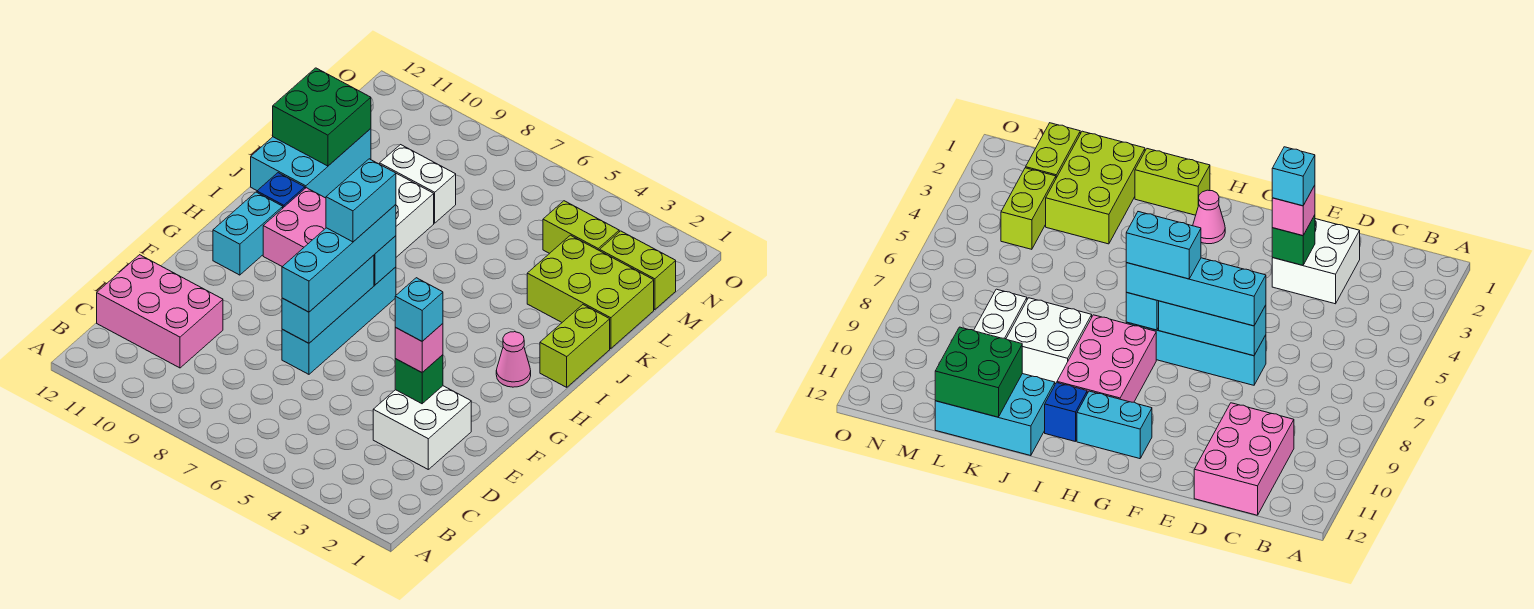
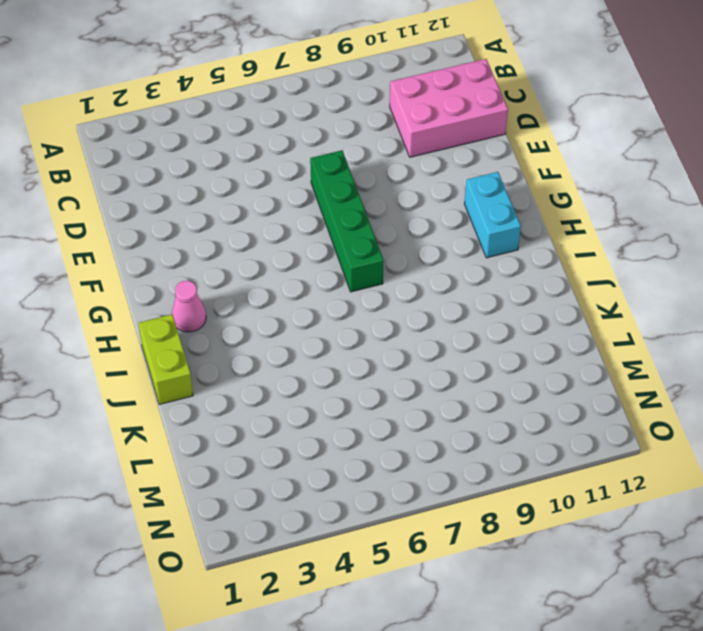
green brick E7:H7 level 1 -> cyan brick E7:H7 level 1
none -> white brick D2:E3 level 1
none -> pink brick H8:I10 level 1
none -> blue brick I11 level 1

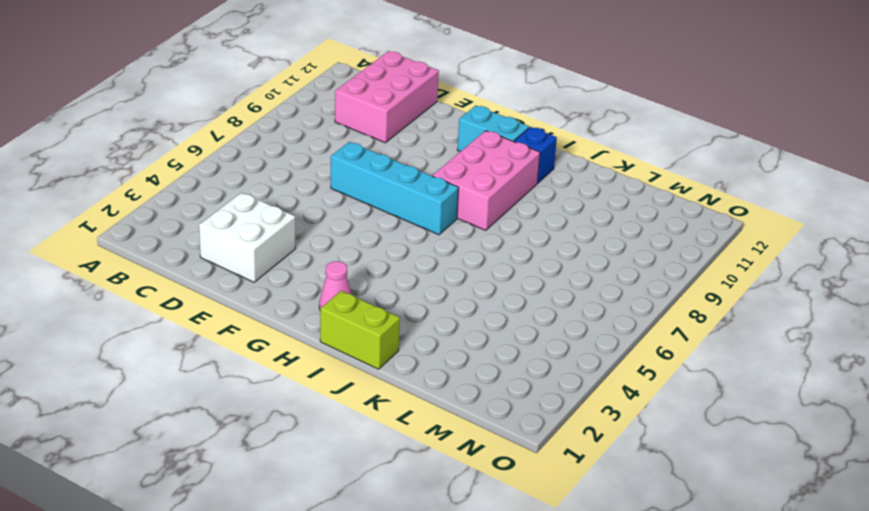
none -> white brick J8:K9 level 1
none -> cyan brick J11:L12 level 1
none -> lime brick K1:L3 level 1

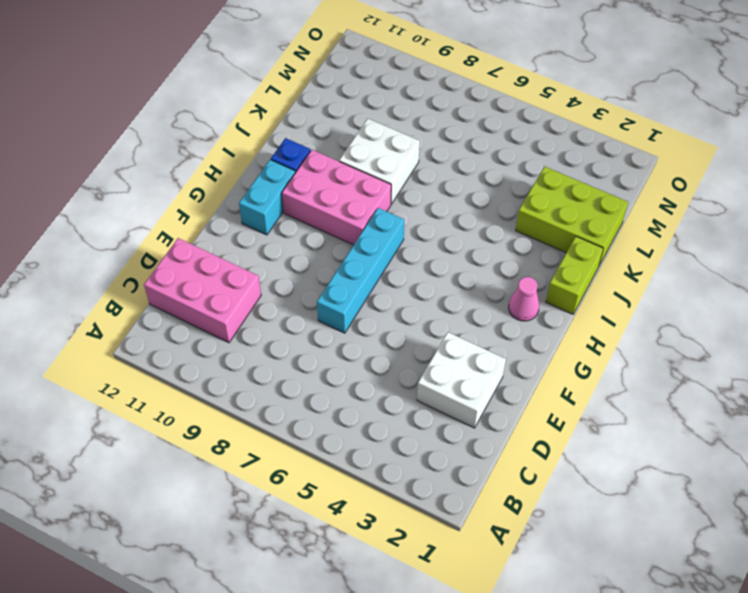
none -> cyan brick J11:L12 level 1
none -> white brick L8:L9 level 1
none -> lime brick M1:M2 level 1

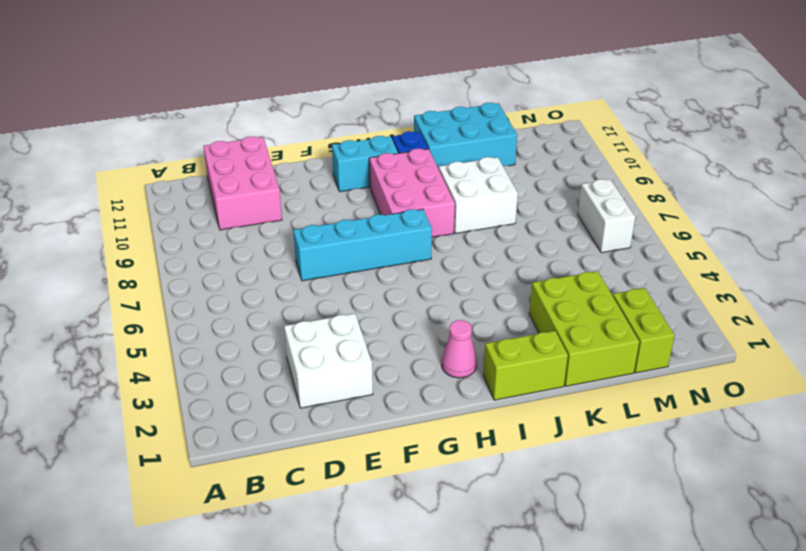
white brick N6:N7 level 1 -> white brick L8:L9 level 1
none -> lime brick M3:M4 level 1
none -> green brick E3 level 2
none -> cyan brick E7:G7 level 2

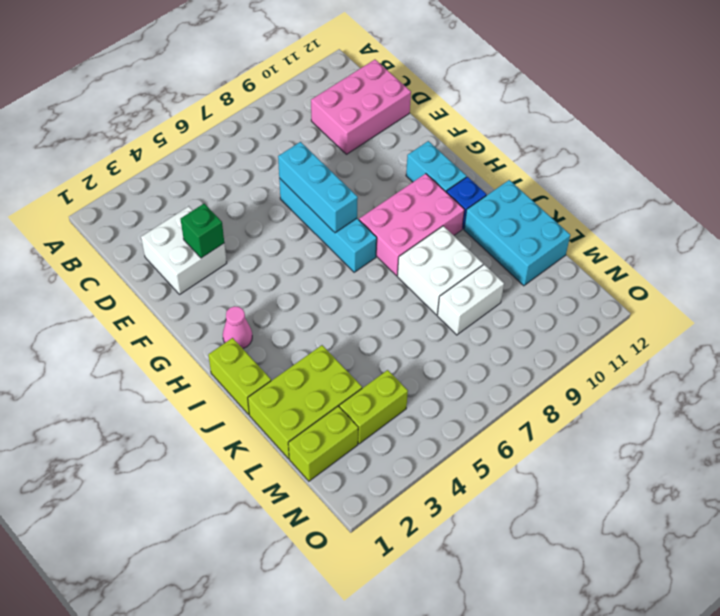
none -> cyan brick H7 level 2
none -> green brick K11:L12 level 2
none -> pink brick E3 level 3

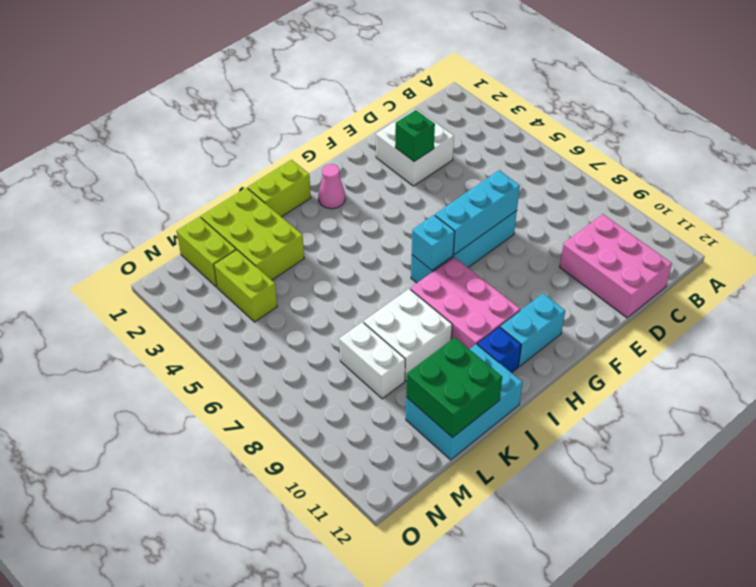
none -> pink brick E3 level 3
none -> cyan brick E7:H7 level 3
none -> cyan brick E3 level 4

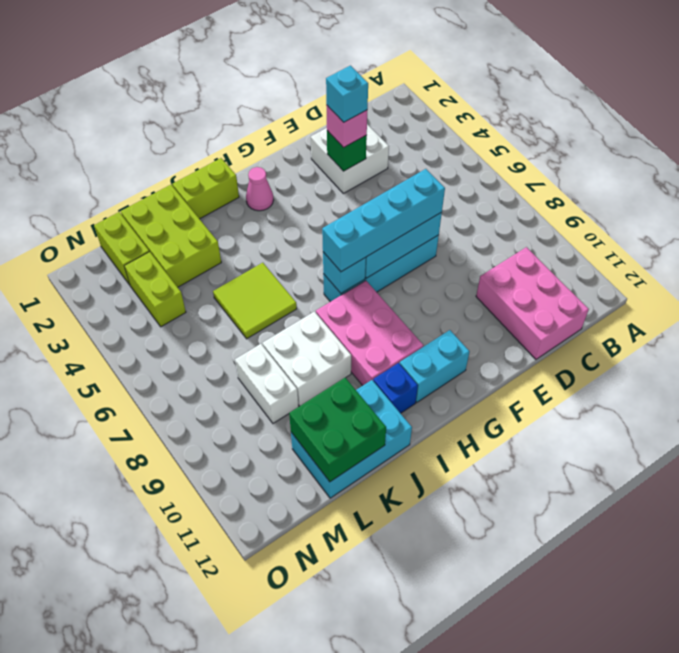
lime tile J5:K6 level 1 -> none
none -> cyan brick G7:H7 level 4

